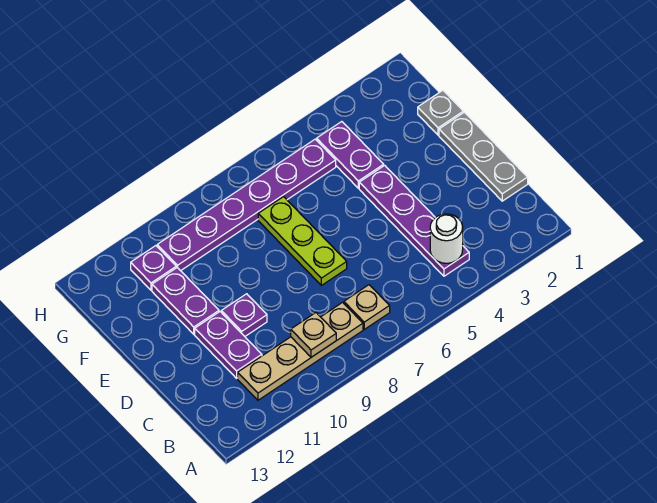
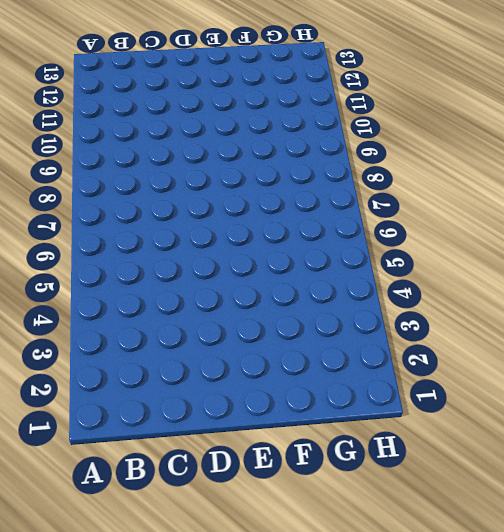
none -> purple plate B4:E4 level 1
none -> tan plate B7 level 1
none -> tan plate B8:B11 level 1

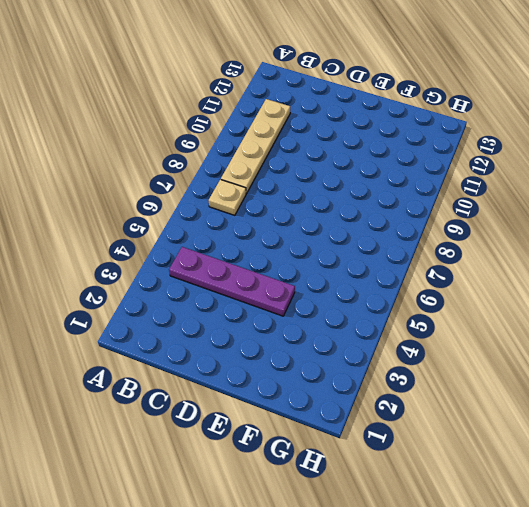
none -> grey plate C1:E1 level 1
none -> purple plate C11:D11 level 1
none -> lime plate D7:F7 level 1

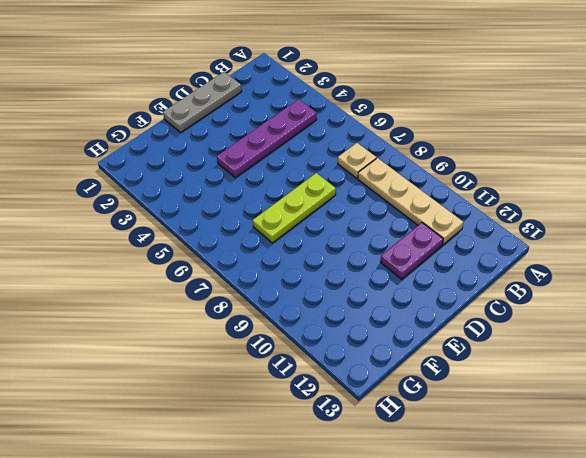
none -> purple plate D10 level 1
none -> purple plate E11:F11 level 1
none -> grey plate F1 level 1

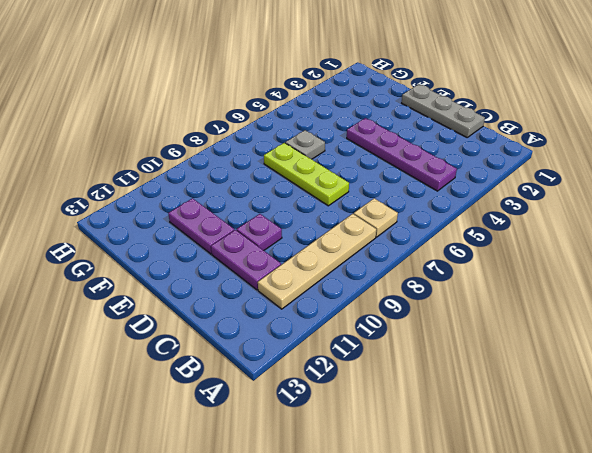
grey plate F6 level 1 -> grey plate F1 level 1
none -> purple plate F4:G4 level 1
none -> purple plate G5:G10 level 1
none -> purple plate G11 level 1

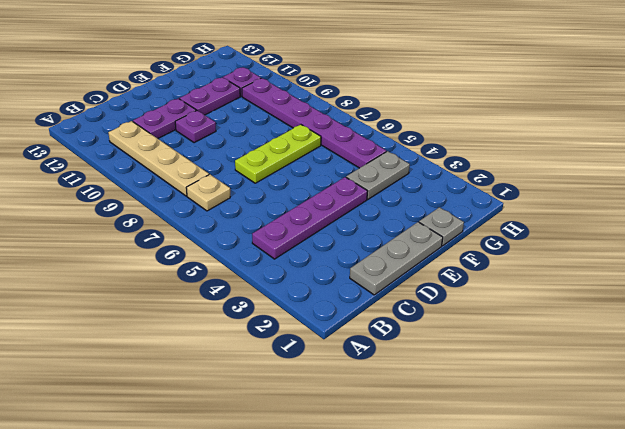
grey plate F4:G4 level 1 -> purple plate F4:G4 level 1
none -> white round brick B4 level 2
none -> tan plate B9 level 2

